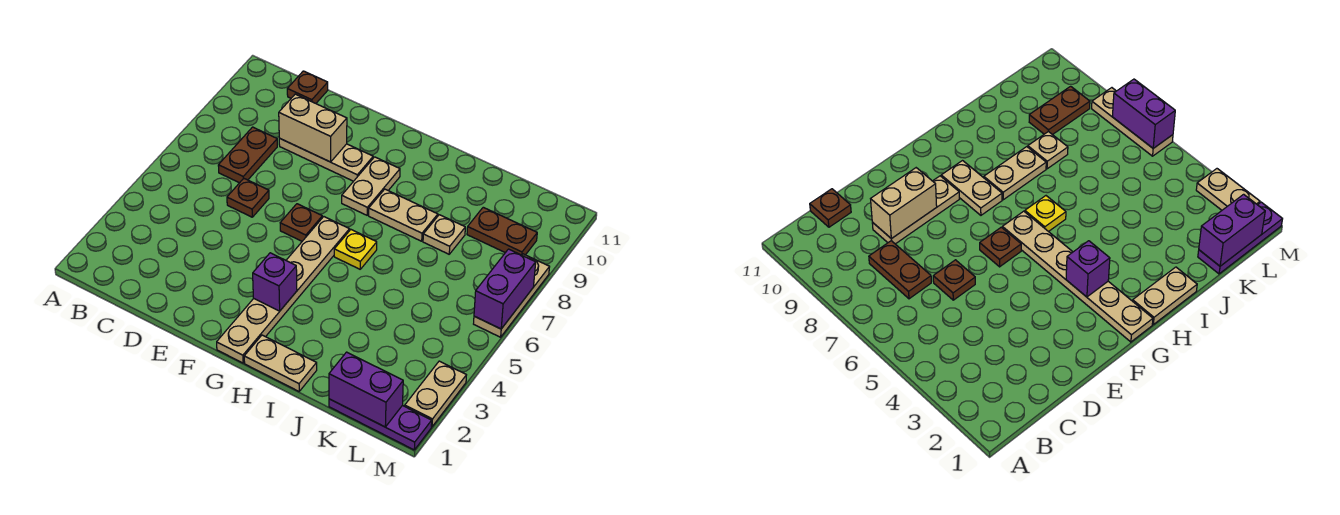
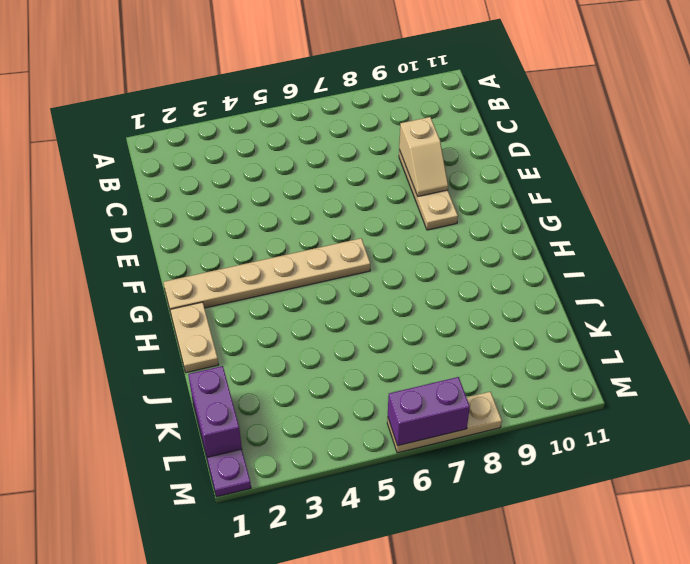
tan slope D9:E9 level 2 top D -> tan brick D9:E9 level 2
none -> brown plate C7:C8 level 1
none -> brown plate C11 level 1
none -> brown plate D6 level 1

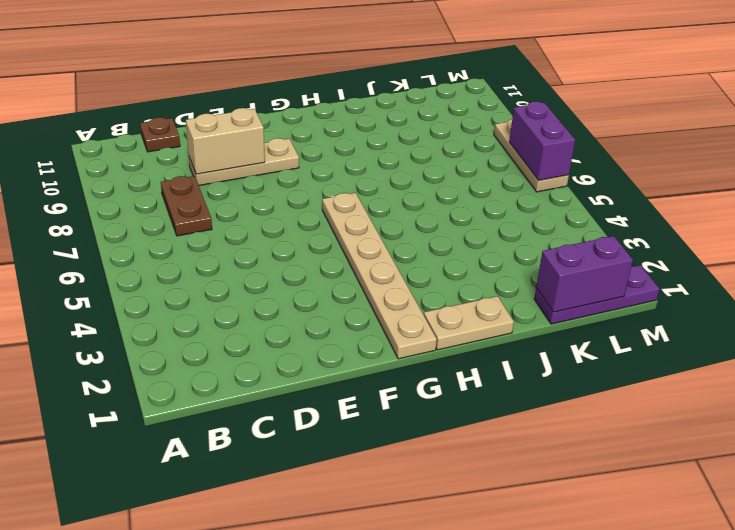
none -> brown plate D6 level 1
none -> brown plate F6 level 1
none -> tan plate G8:G9 level 1

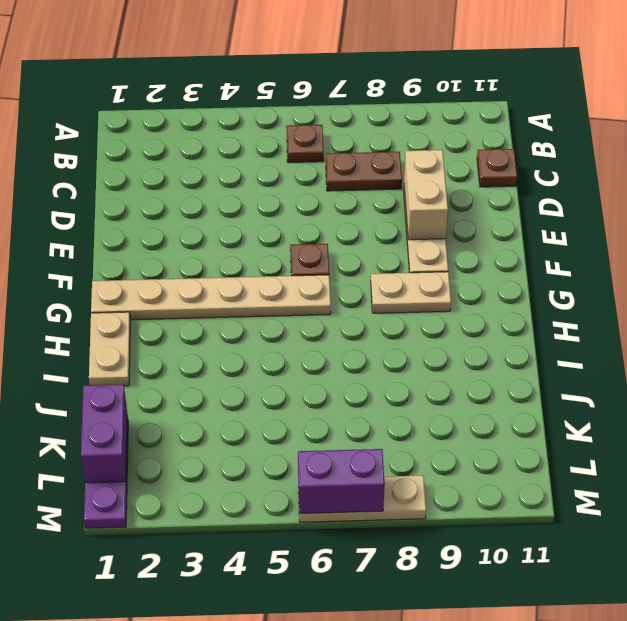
brown plate B6 level 1 -> brown plate D6 level 1
none -> yellow plate H6 level 1
none -> tan plate H8:I8 level 1
none -> tan plate J8 level 1

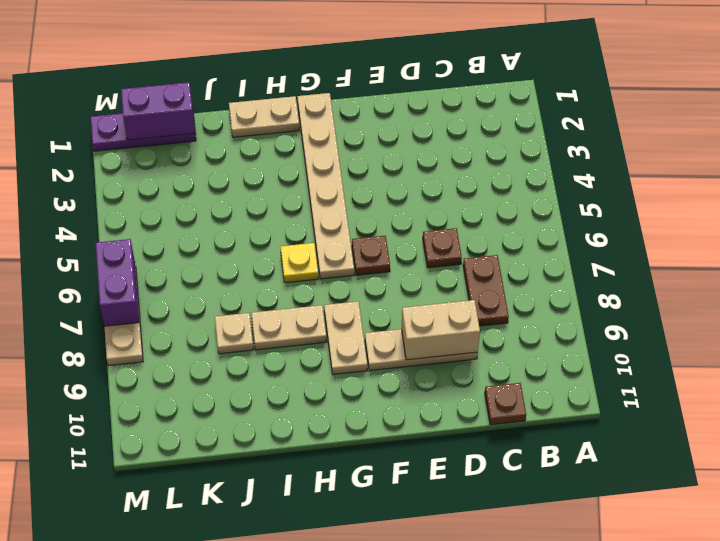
none -> brown plate K9:L9 level 1
none -> tan plate M2:M3 level 1
none -> purple brick G3 level 2

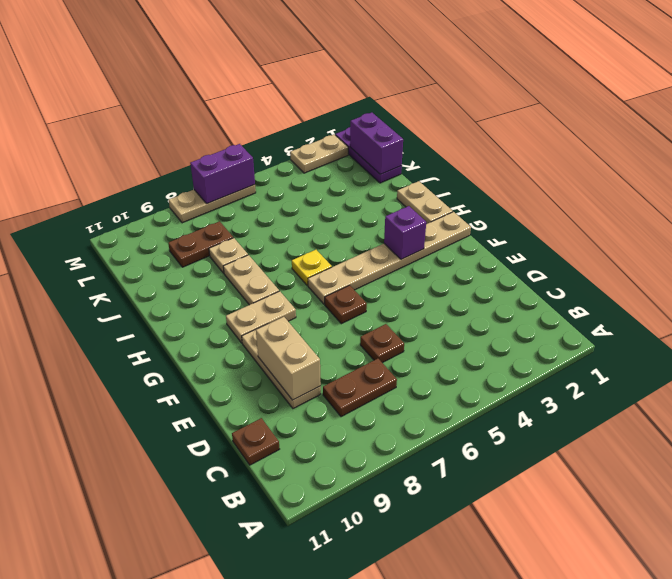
brown plate K8:K9 level 1 -> brown plate K9:L9 level 1

